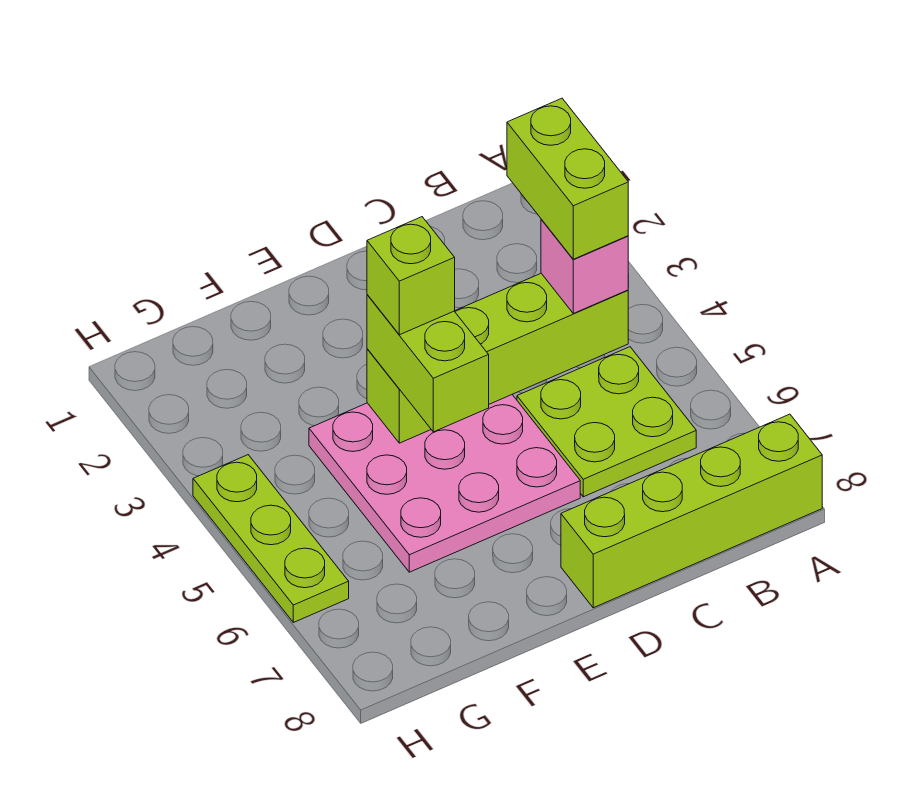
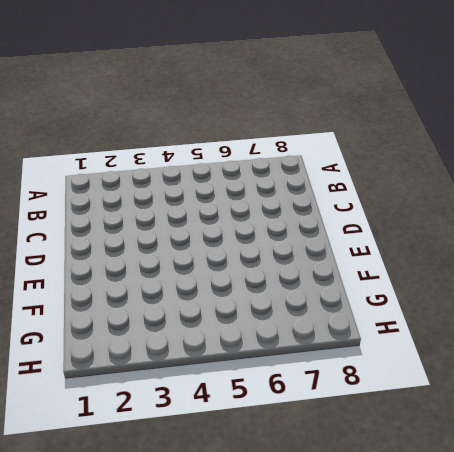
none -> lime brick A8:D8 level 1
none -> lime plate B5:C6 level 1

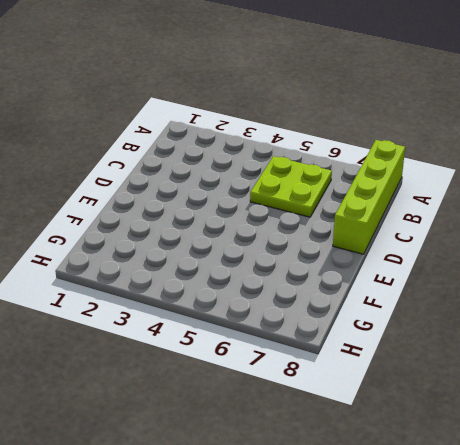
none -> pink plate D4:F6 level 1
none -> lime plate H4:H6 level 1

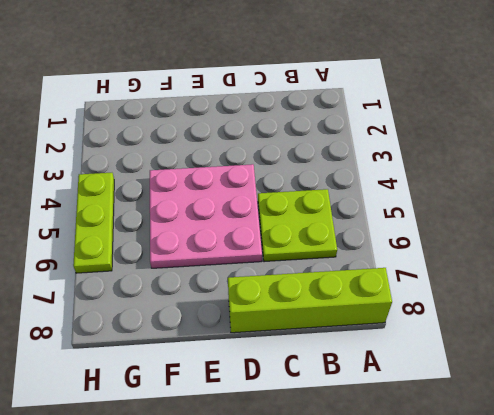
none -> lime brick B4:E4 level 2
none -> pink brick B4 level 3

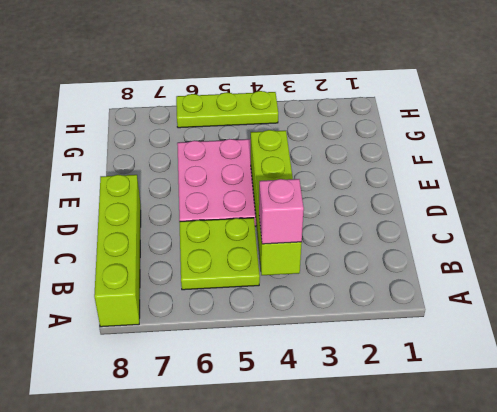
none -> lime brick E4:E5 level 3
none -> lime brick B3:B4 level 4

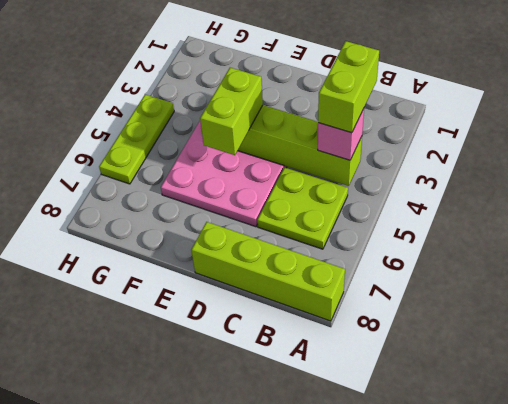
none -> lime brick E4 level 4

